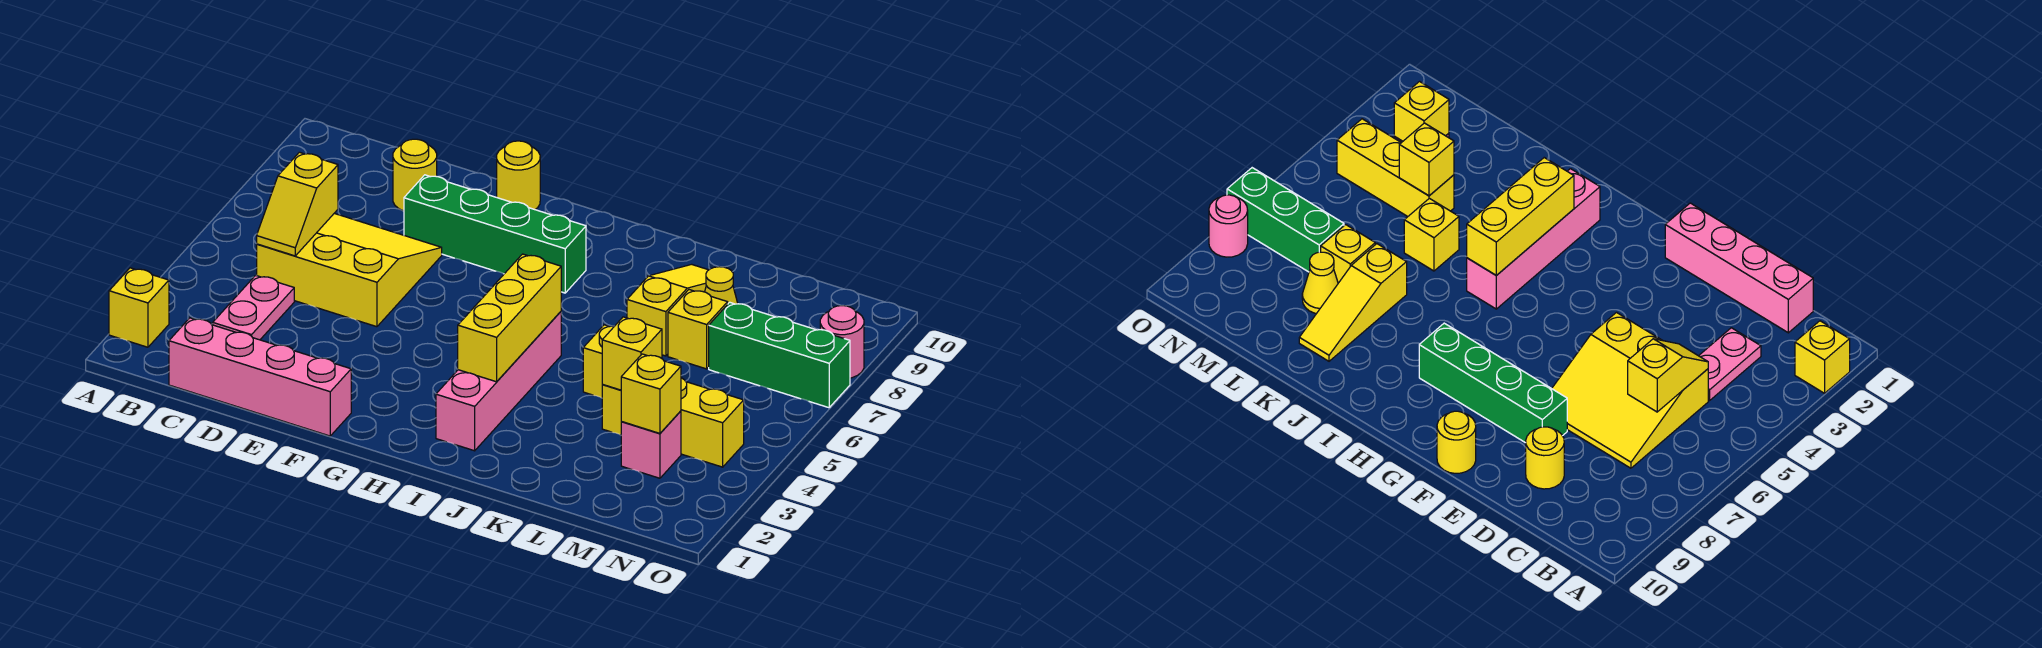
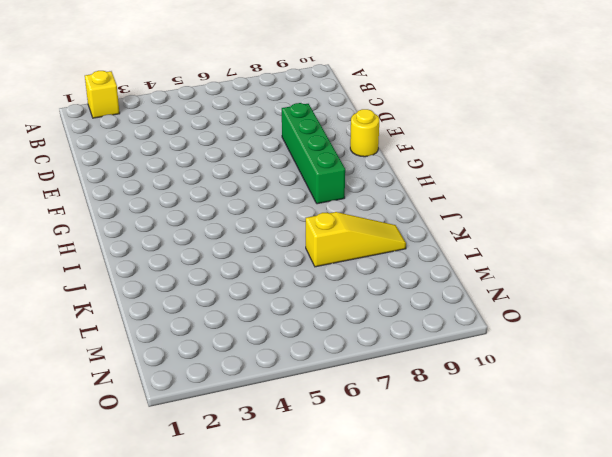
none -> pink brick C1:F1 level 1
none -> pink plate C3:C4 level 1
none -> yellow slope C5:E7 level 1 top 5

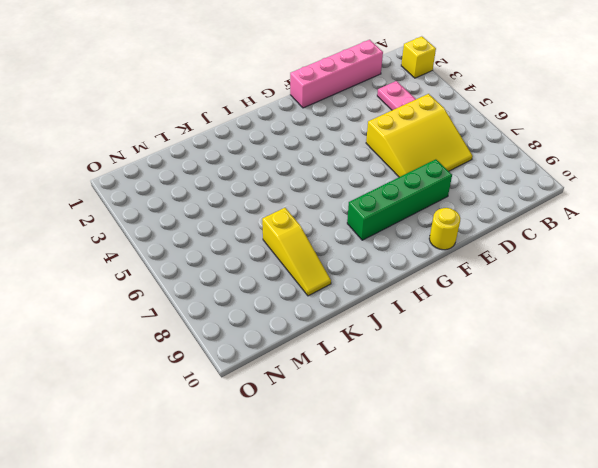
none -> yellow round brick D9 level 1
none -> pink brick I2:I5 level 1
none -> yellow brick K5 level 1

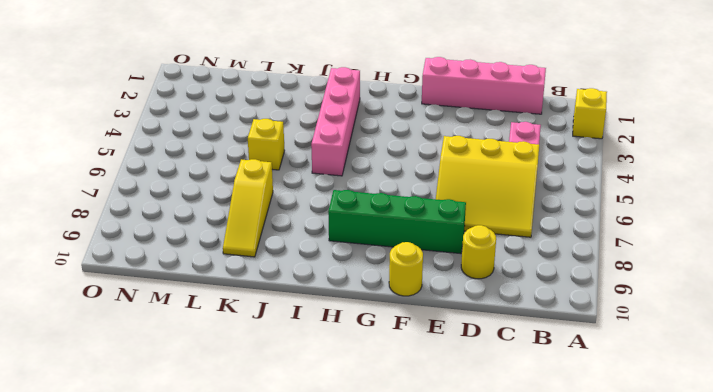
none -> yellow brick L4:N4 level 1
none -> yellow brick L7 level 1
none -> yellow cone L8 level 1

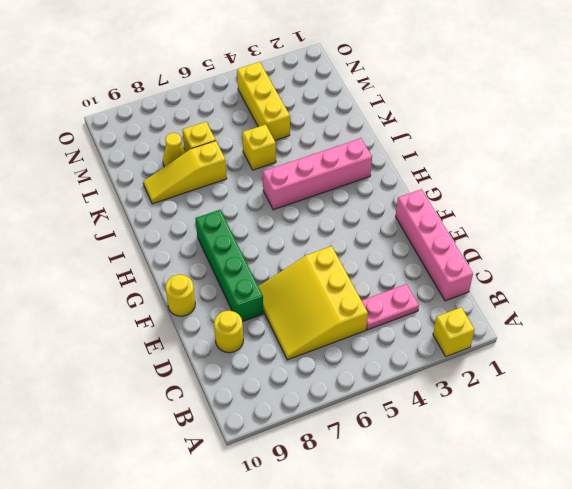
none -> pink brick M3 level 1
none -> green brick M7:O7 level 1
none -> pink round brick O8 level 1

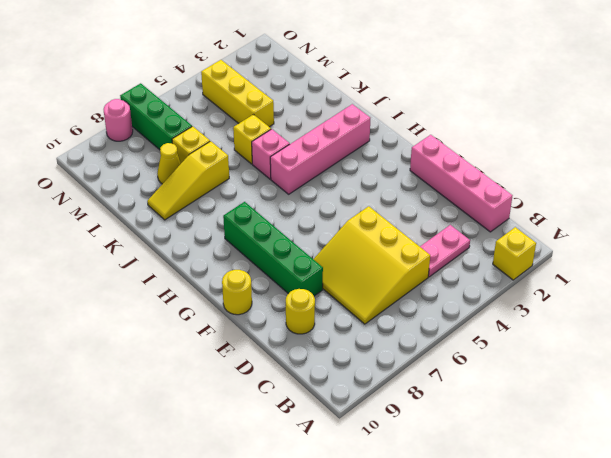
pink brick J5 level 1 -> pink brick M3 level 1
none -> yellow slope C5:C6 level 2 top 6
none -> yellow brick I3:I5 level 2
none -> yellow brick L4 level 2

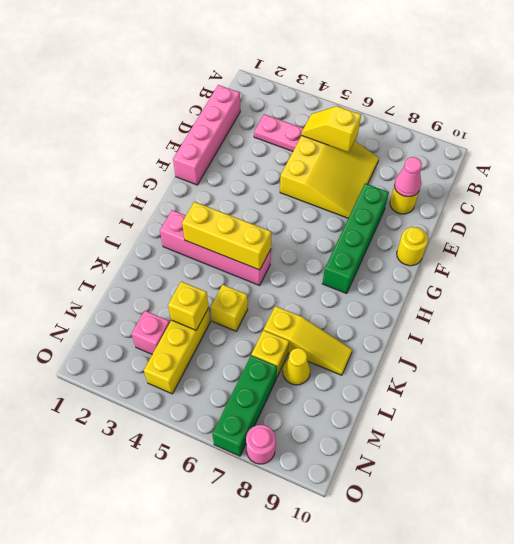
pink cone D9 level 2 -> none
none -> yellow brick A2 level 1
none -> yellow brick M3 level 2

